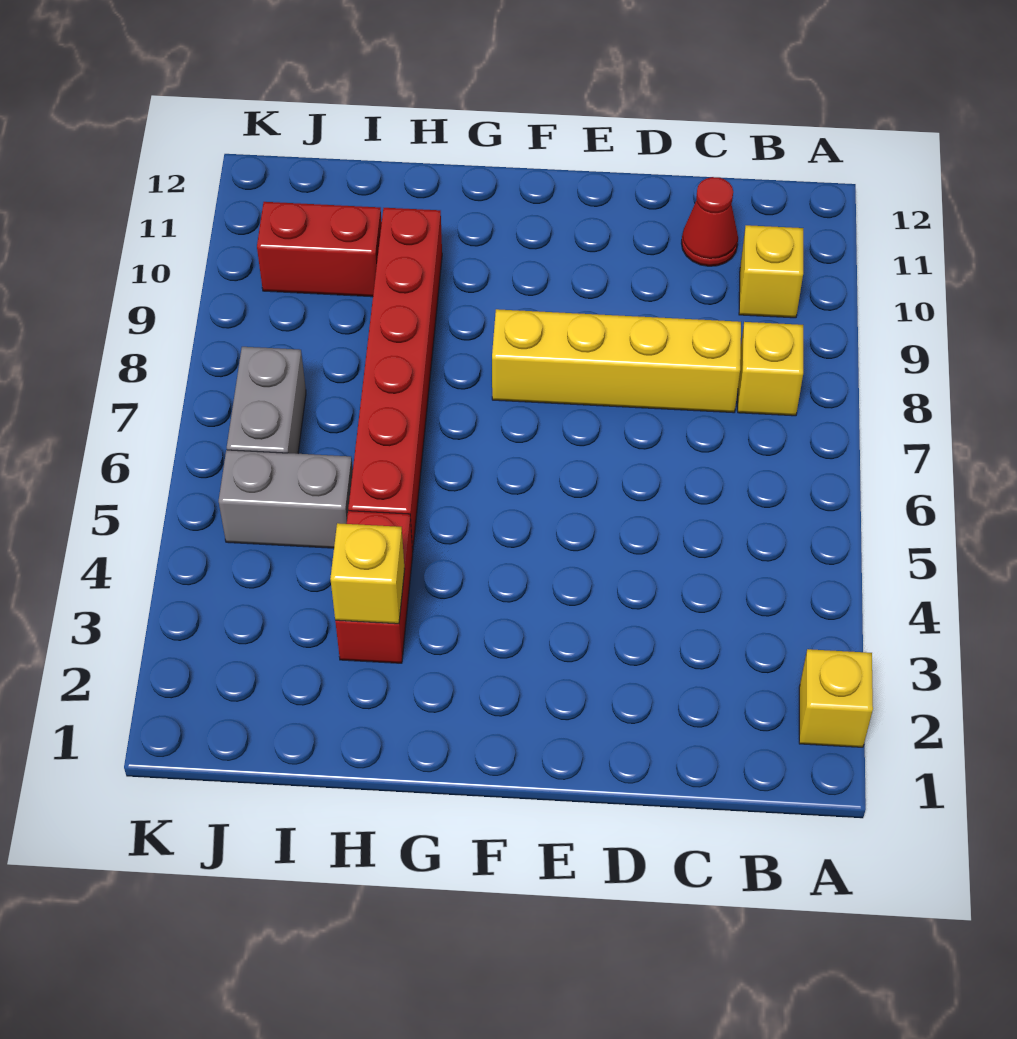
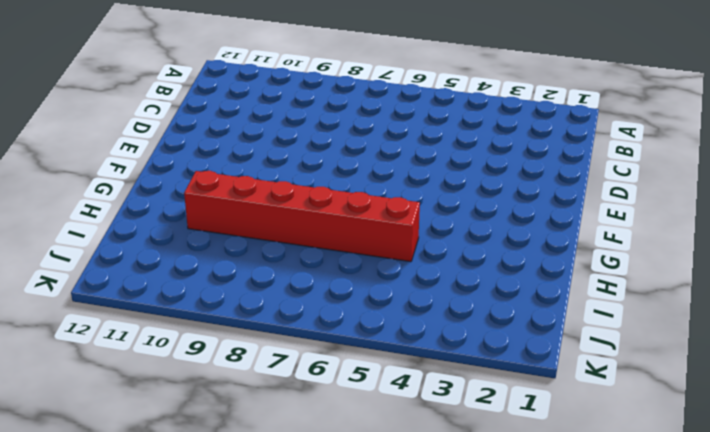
none -> yellow brick A2 level 1
none -> yellow brick B8 level 1

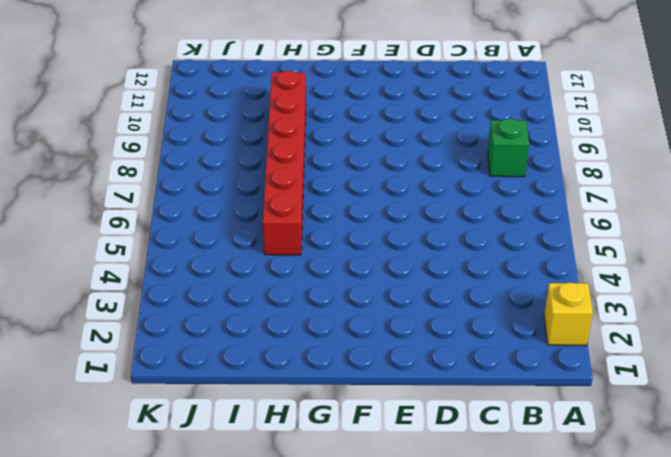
green brick B8 level 1 -> yellow brick B8 level 1
none -> yellow brick B10 level 1
none -> yellow brick C8:F8 level 1

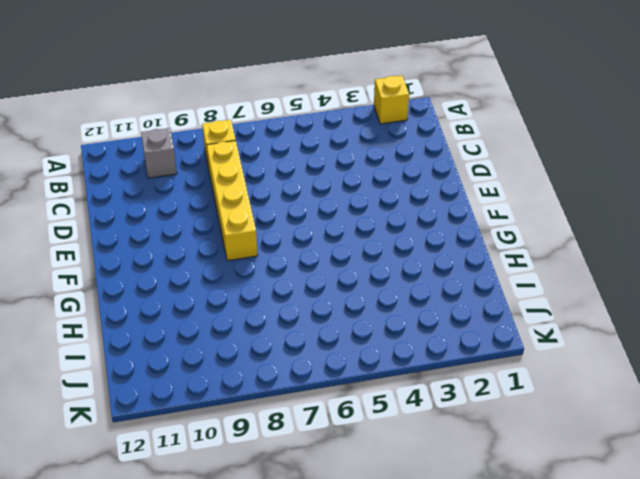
grey brick B10 level 1 -> yellow brick B10 level 1
none -> red cone C11 level 1
none -> red brick H3:H4 level 1

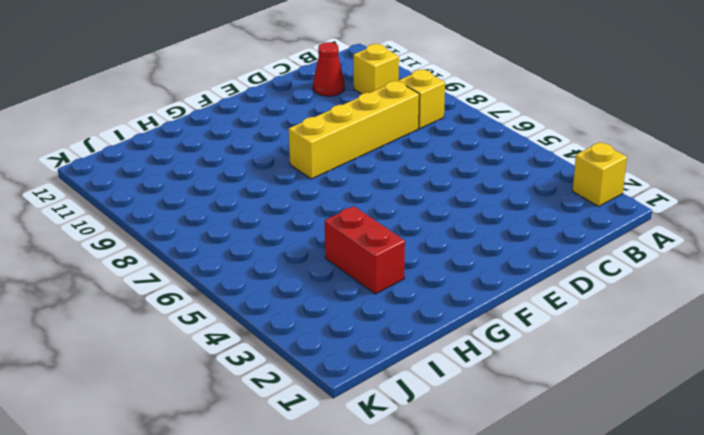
none -> red brick H5:H10 level 1
none -> grey brick I5:J5 level 1

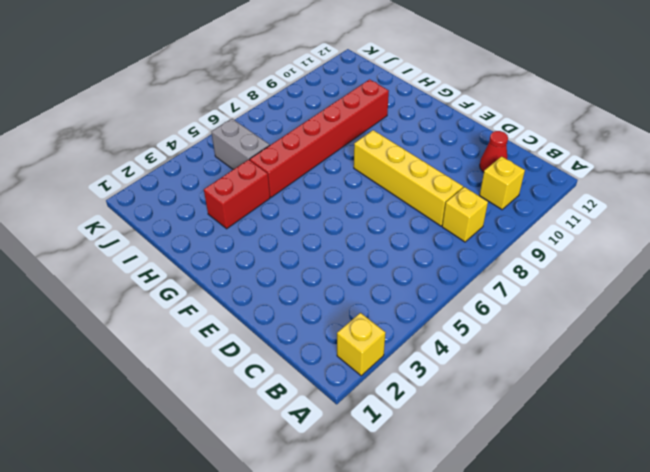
none -> red brick I10:J10 level 1
none -> grey brick J6:J7 level 1

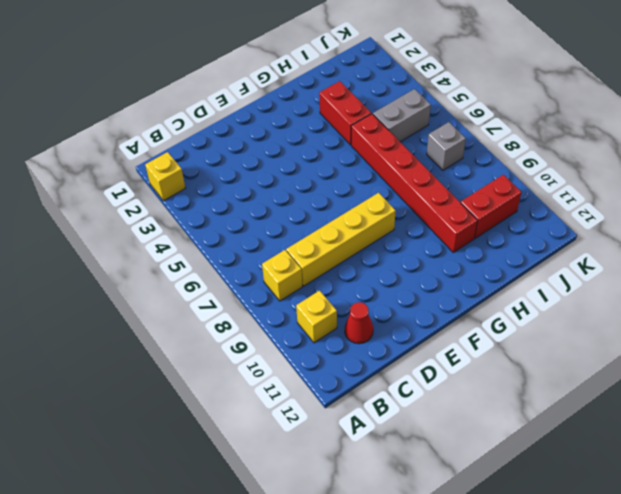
grey brick J7 level 1 -> grey brick J6:J7 level 1
none -> yellow brick H3 level 2

